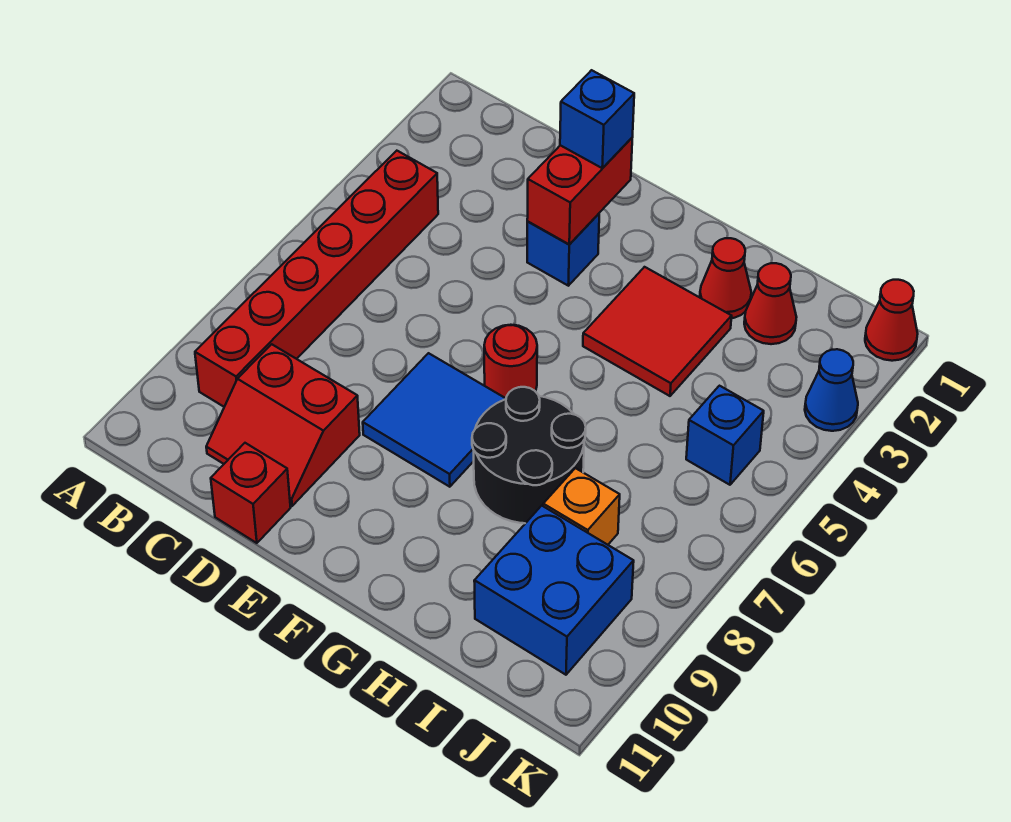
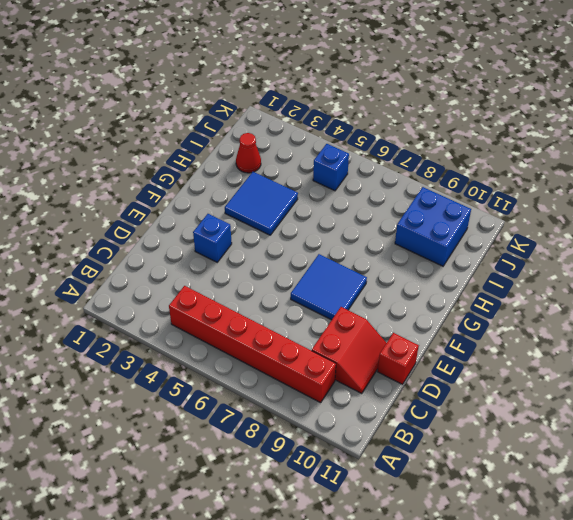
blue tile G3:H4 level 1 -> red tile G3:H4 level 1
none -> red round brick F6 level 1
none -> black round brick G7:H8 level 1
none -> red cone H2 level 1

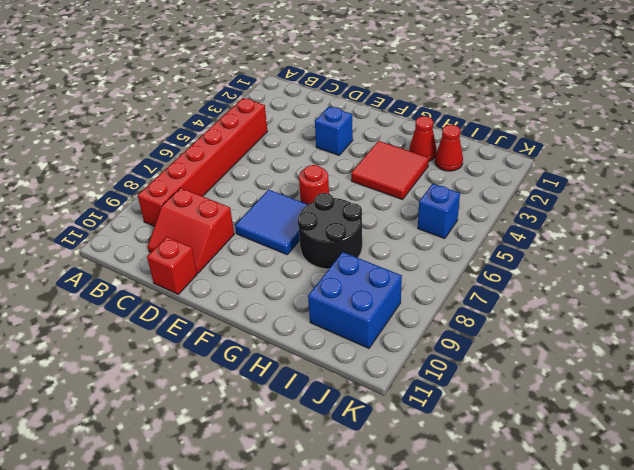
none -> orange brick I8 level 1
none -> red cone K1 level 1
none -> blue cone K3 level 1

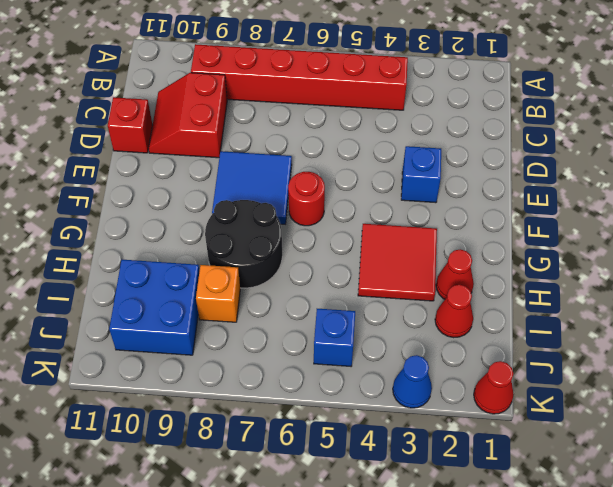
none -> red brick E2:E3 level 2
none -> blue brick E2 level 3

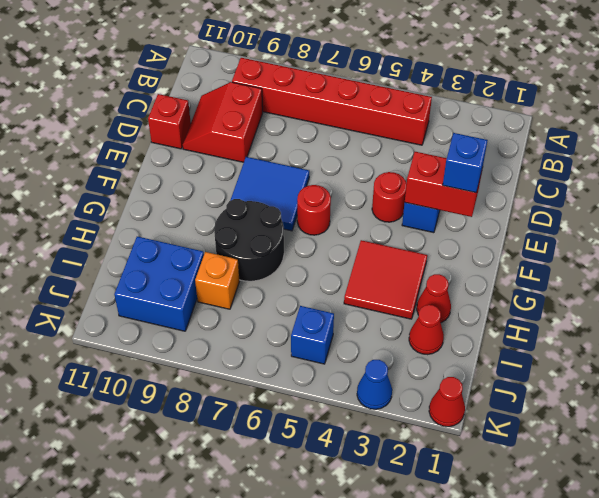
red round brick E4 level 1 -> none

